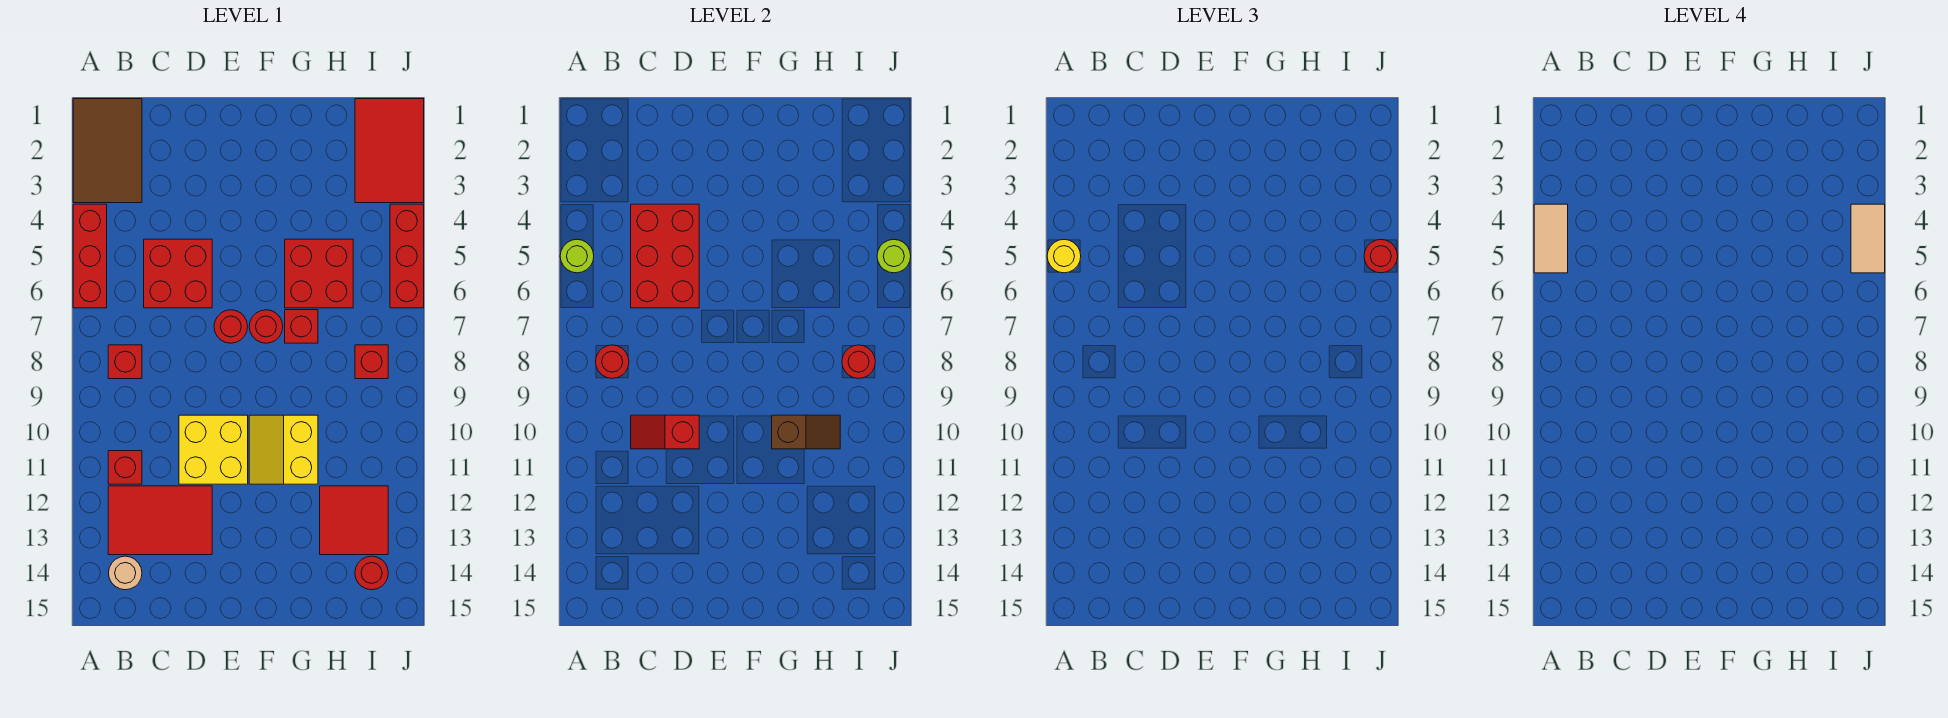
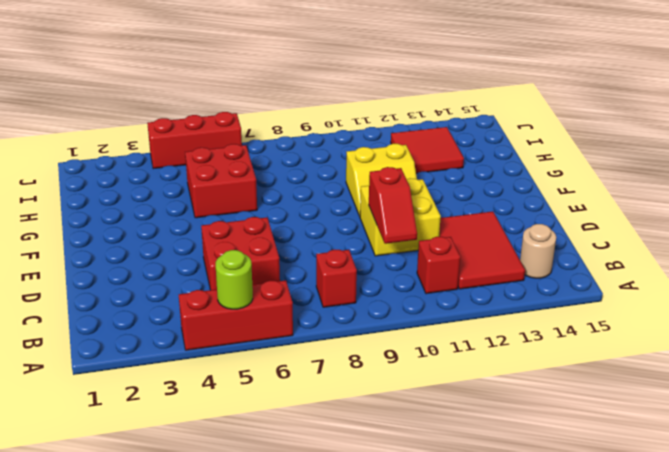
none -> brown tile A1:B3 level 1
none -> red round brick E7 level 1
none -> red round brick F7 level 1

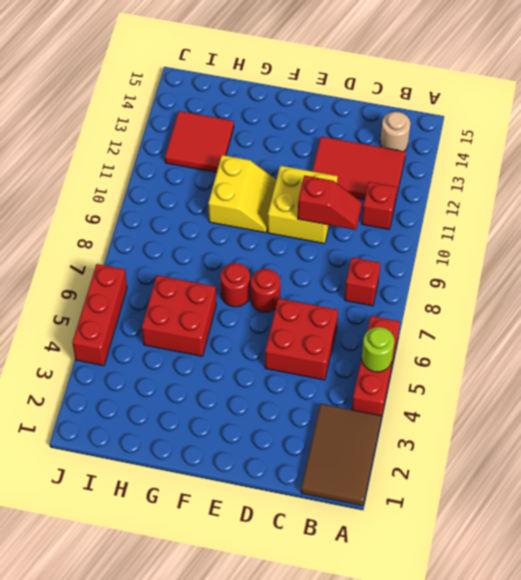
none -> red brick G7 level 1
none -> red tile I1:J3 level 1
none -> red brick I8 level 1

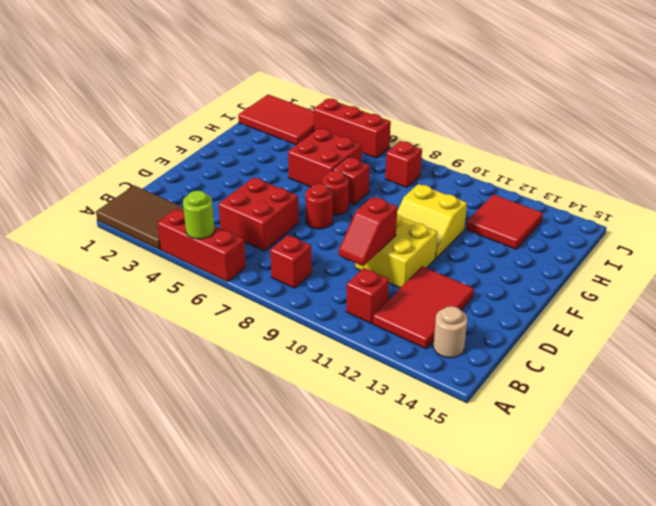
none -> red round brick I14 level 1
none -> red round brick B8 level 2
none -> red brick C4:D6 level 2

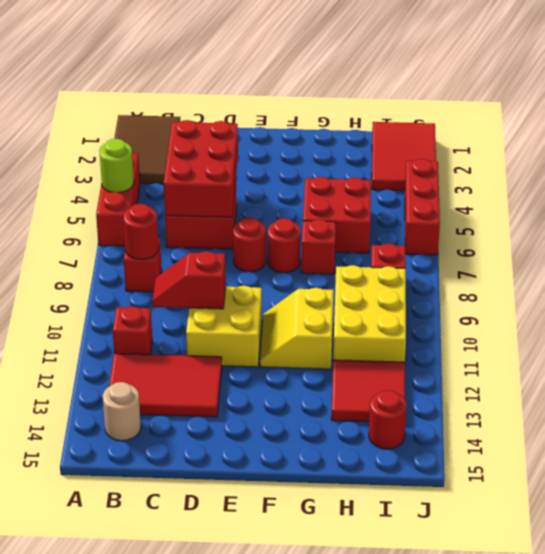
yellow brick H9:I11 level 1 -> none
none -> brown slope G10:H10 level 2 top G
none -> red round brick I8 level 2
none -> lime round brick J5 level 2

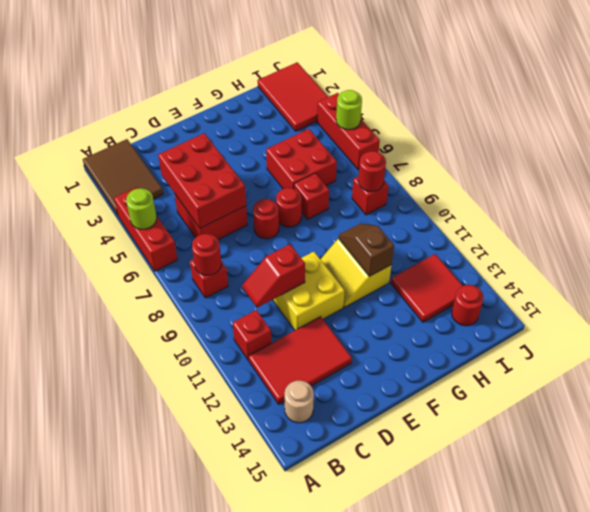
brown slope G10:G11 level 2 top 11 -> brown slope G10:H10 level 2 top G
none -> yellow round brick A5 level 3
none -> red round brick J5 level 3
none -> tan tile A4:A5 level 4

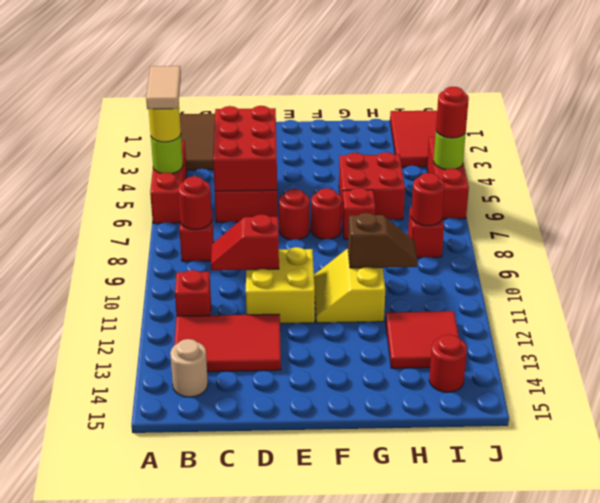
none -> tan tile J4:J5 level 4

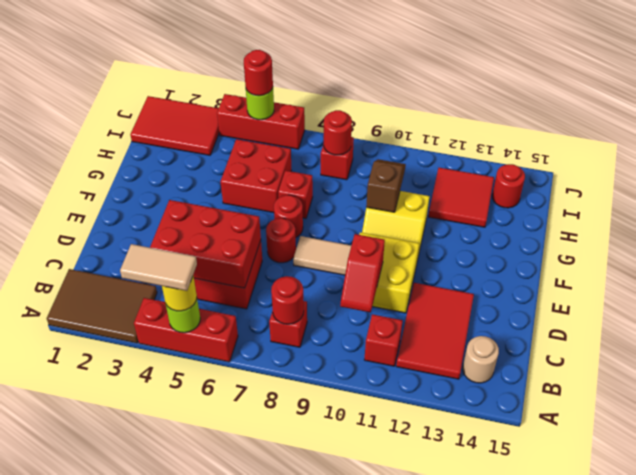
tan tile E8:E9 level 1 -> tan tile J4:J5 level 4

